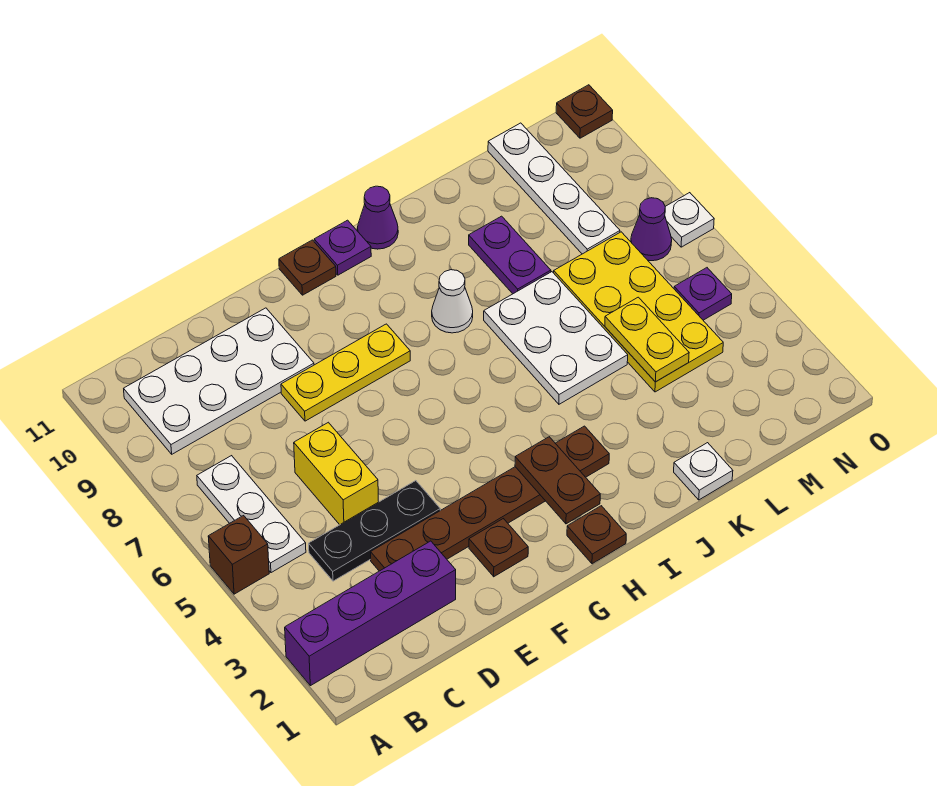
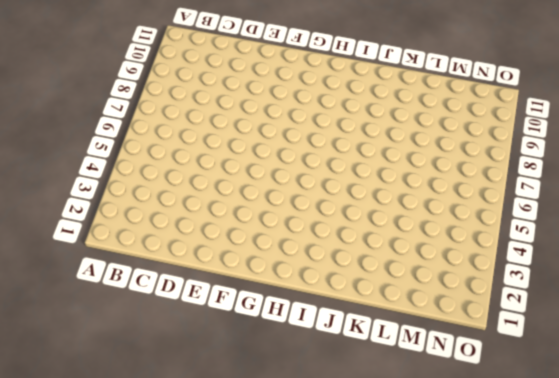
none -> purple brick A2:D2 level 1
none -> brown brick A5 level 1
none -> white plate B5:B7 level 1

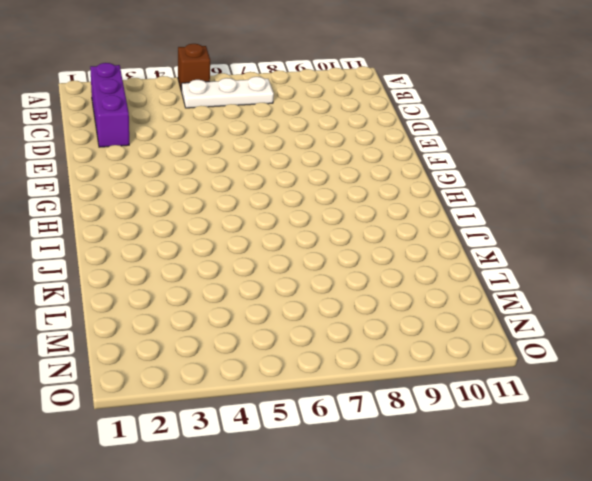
purple brick B2:D2 level 1 -> purple brick A2:D2 level 1
none -> white plate B9:E10 level 1
none -> black plate C4:E4 level 1
none -> brown plate D3:I3 level 1

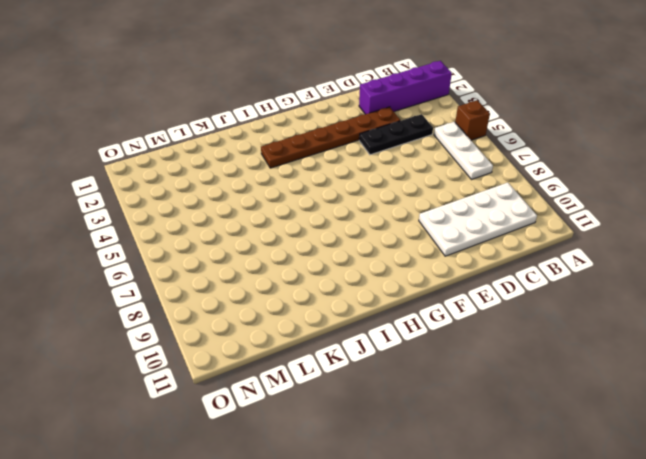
none -> yellow brick D5:D6 level 1
none -> yellow plate E8:G8 level 1
none -> brown plate F2 level 1

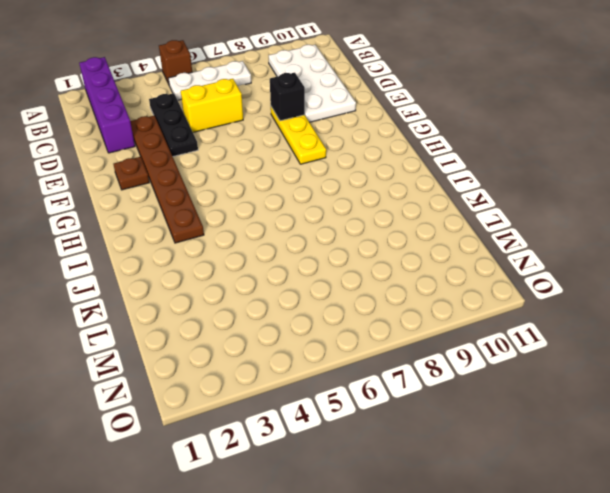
black brick E8 level 2 -> none
none -> brown plate G11 level 1
none -> brown plate H1 level 1
none -> purple plate H11 level 1

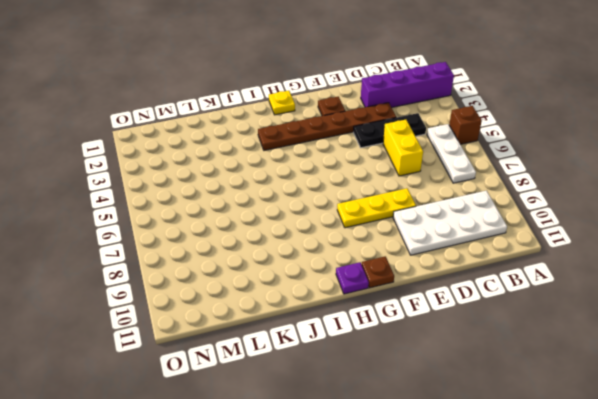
yellow plate H1 level 1 -> brown plate H1 level 1
none -> white cone I8 level 1
none -> purple cone I11 level 1
none -> white plate J5:K7 level 1

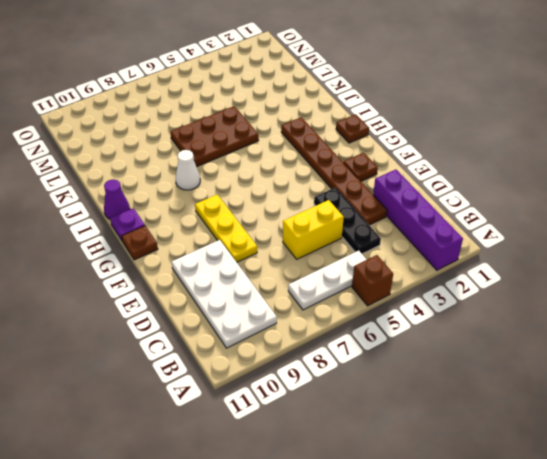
brown plate J5:K7 level 1 -> white plate J5:K7 level 1
none -> white plate K1 level 1
none -> purple plate K8:K9 level 1
none -> yellow plate L4:M7 level 1

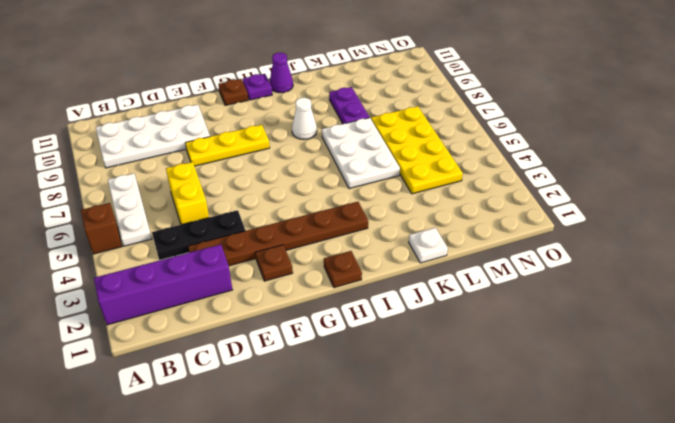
none -> white plate M8:M11 level 1
none -> purple plate N5 level 1
none -> purple cone N7 level 1

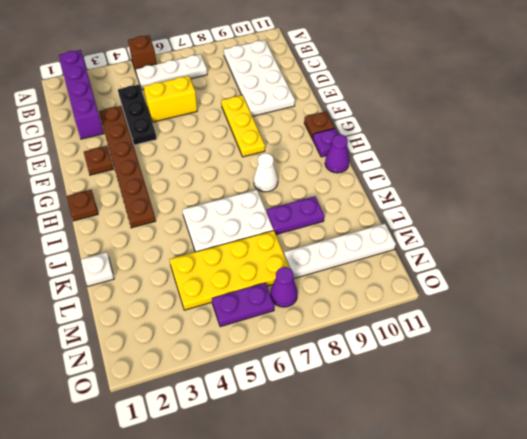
purple plate N5:N6 level 1 -> purple plate N5 level 1
none -> white plate O7 level 1
none -> brown plate O11 level 1
none -> brown plate H2:H3 level 2

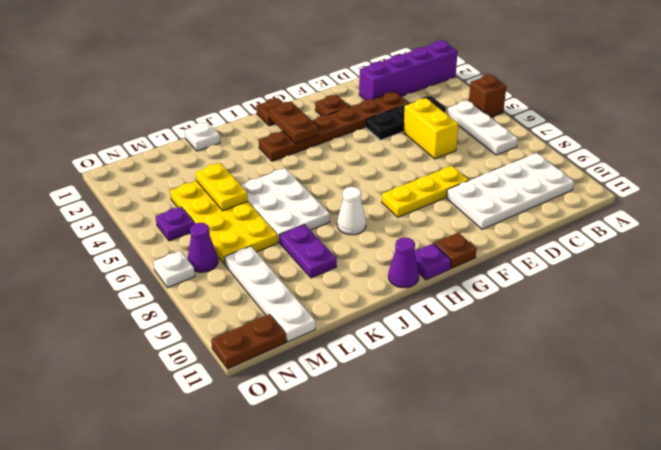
brown plate N11:O11 level 1 -> brown plate O11 level 1

